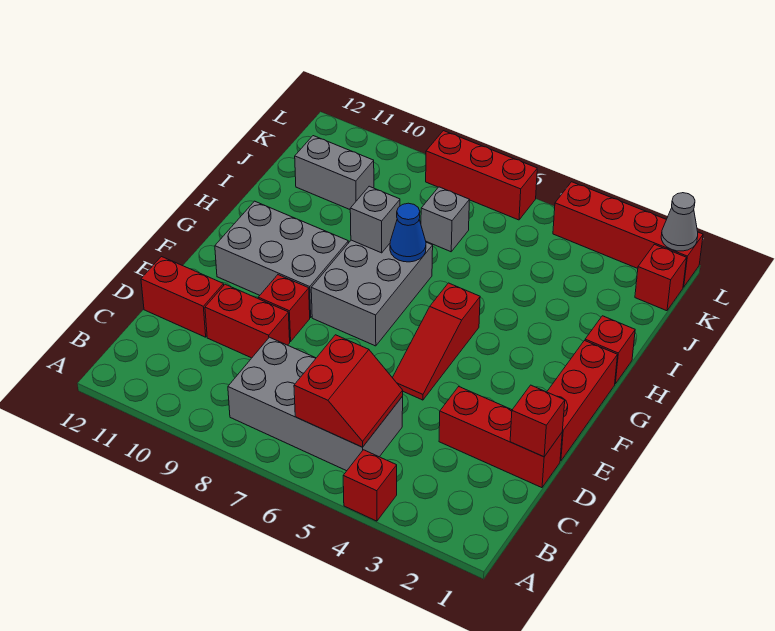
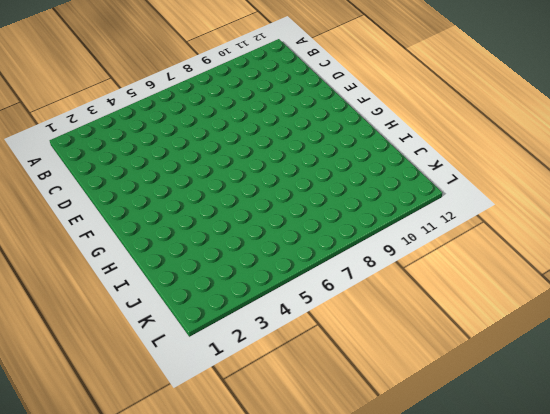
none -> red brick A4 level 1
none -> grey brick B5:C8 level 1
none -> red brick D1:D3 level 1

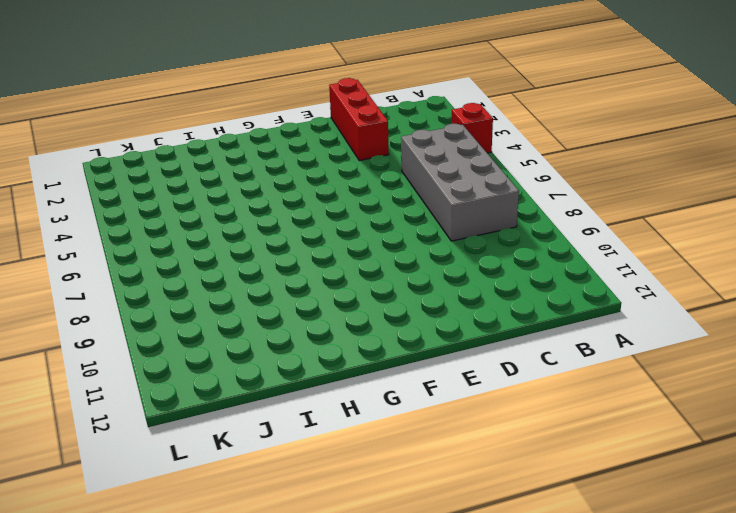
none -> red brick D9:D10 level 1
none -> red brick D11:D12 level 1
none -> red brick E1:G1 level 1

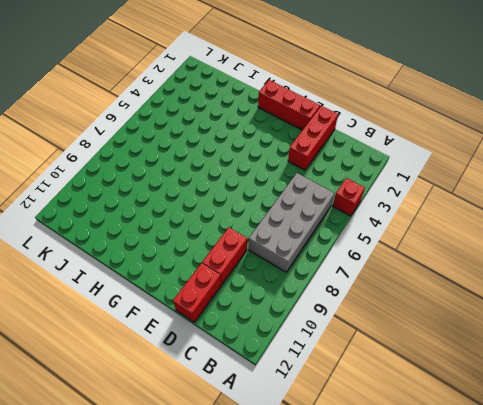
none -> red slope E5:G5 level 1 top G
none -> red brick E9 level 1
none -> grey brick F7:H8 level 1

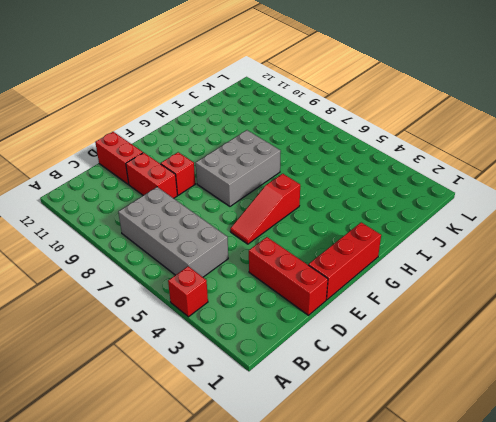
none -> grey brick F9:G11 level 1
none -> red brick H1 level 1
none -> grey brick J7 level 1

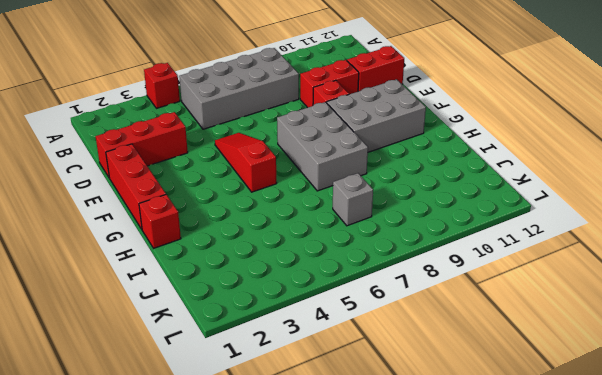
none -> grey brick J10:J11 level 1
none -> red brick K1 level 1
none -> red brick L1:L4 level 1

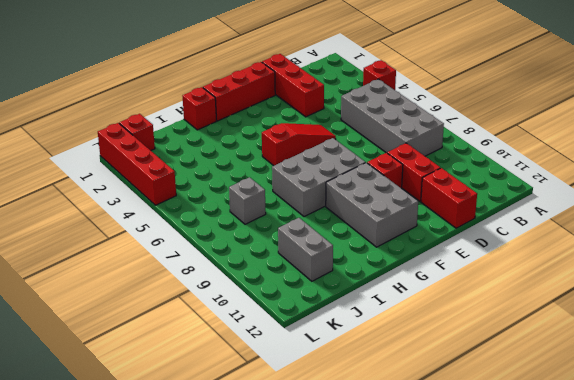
none -> red brick L6:L8 level 1
none -> red slope B5:C6 level 2 top 6
none -> red brick D1 level 2

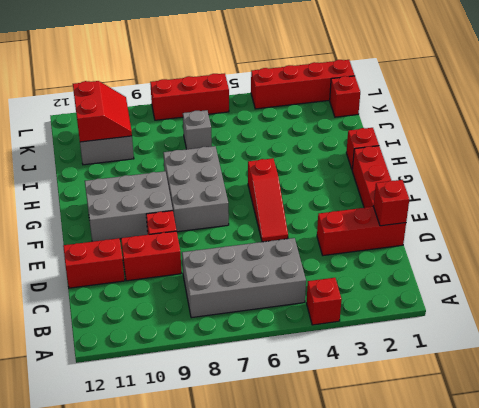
red slope J10:K11 level 2 top 11 -> red slope B5:C6 level 2 top 6
none -> blue cone H7 level 2
none -> grey brick H8 level 2
none -> grey cone L1 level 2

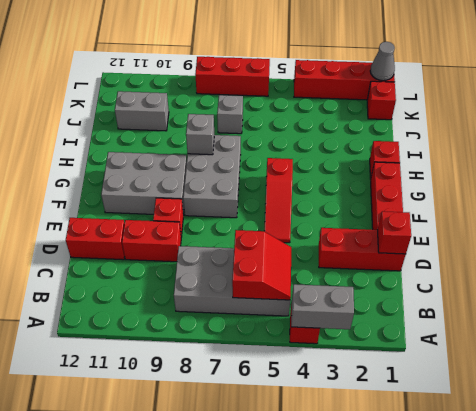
grey brick A3:A4 level 2 -> none
none -> blue cone H7 level 2

